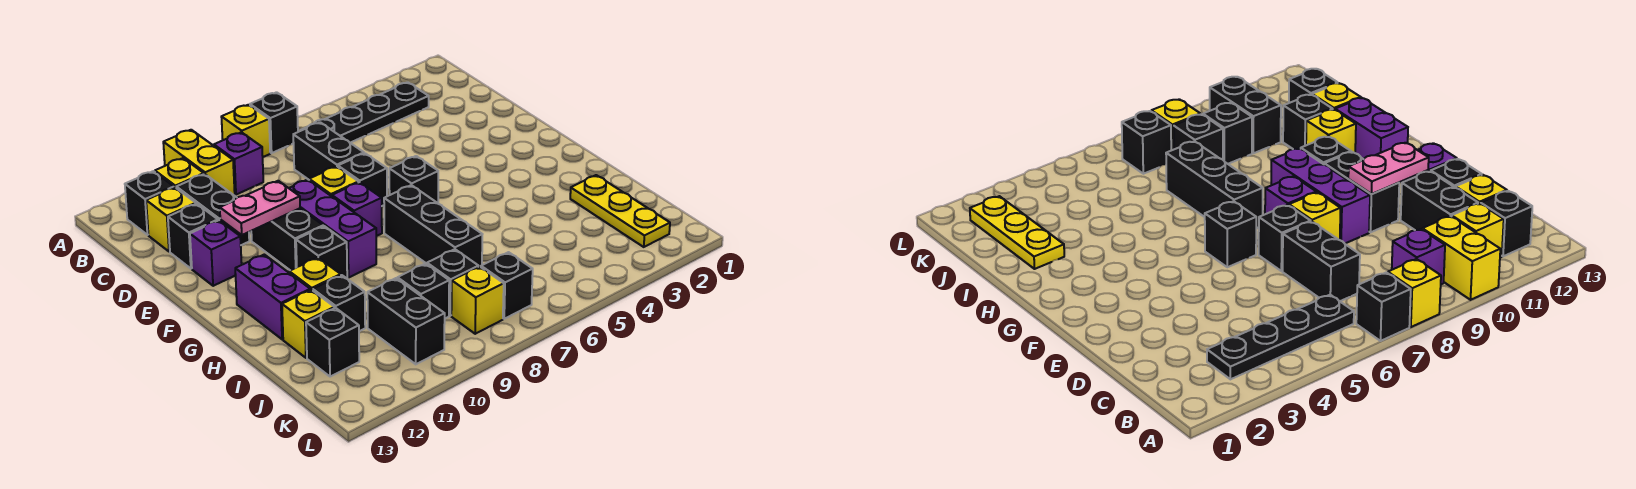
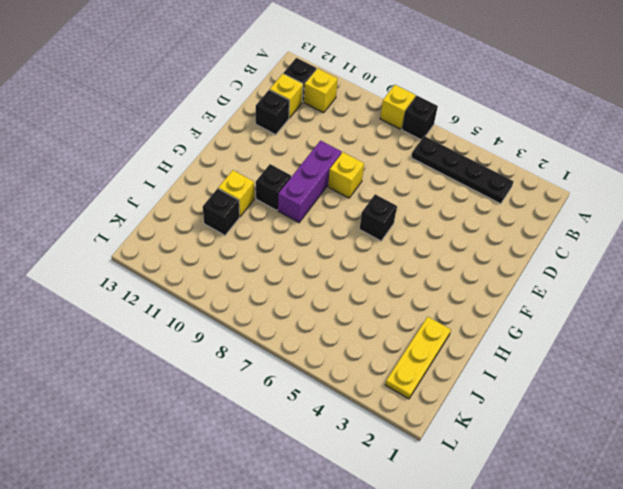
none -> yellow brick A10:B10 level 1
none -> purple brick B9 level 1
none -> black brick C7:D7 level 1
none -> black brick C11:D11 level 1

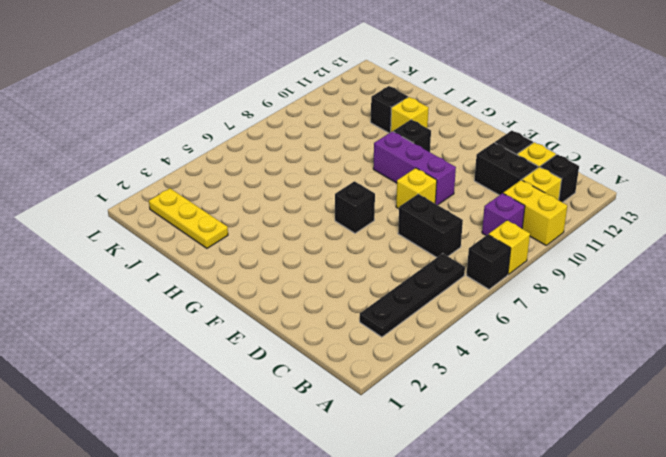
none -> black brick E7 level 1
none -> black brick E10:F10 level 1
none -> purple brick E12 level 1
none -> purple brick F8 level 1

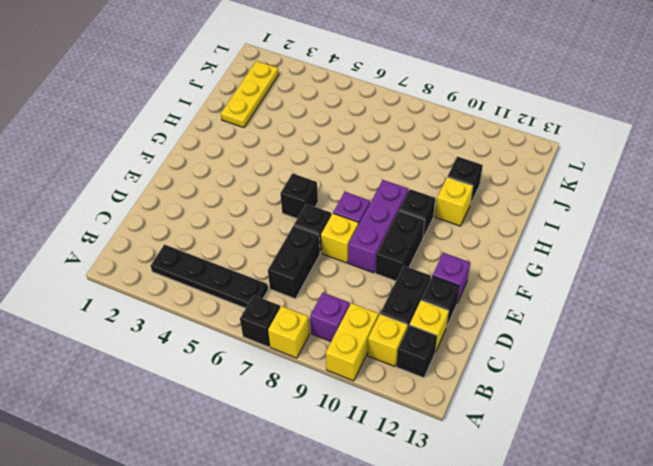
none -> black brick G7:I7 level 1
none -> purple brick G12:H12 level 1
none -> yellow brick I12 level 1
none -> black brick J8 level 1

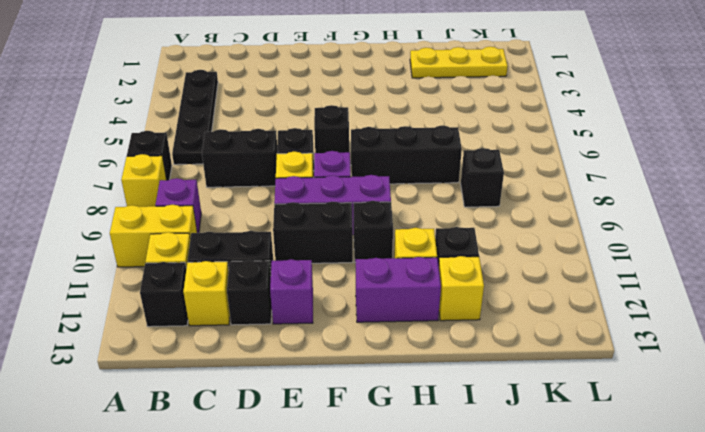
none -> black brick J9 level 1
none -> black brick J10:K10 level 1
none -> black brick J12 level 1
none -> black brick K7 level 1

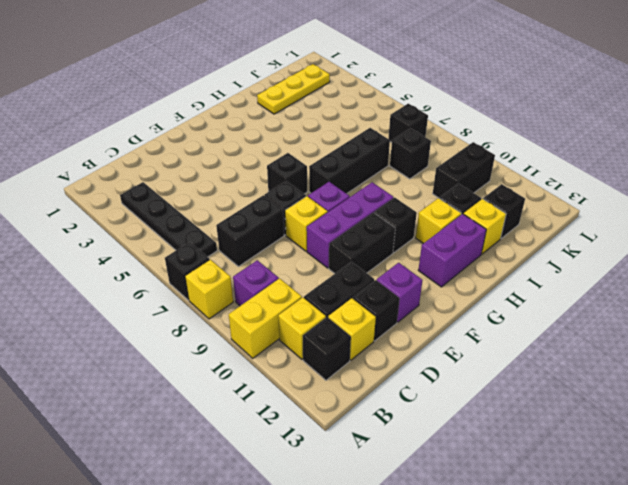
none -> black brick J9 level 1
none -> yellow brick K8 level 1
none -> pink plate E10:E11 level 2

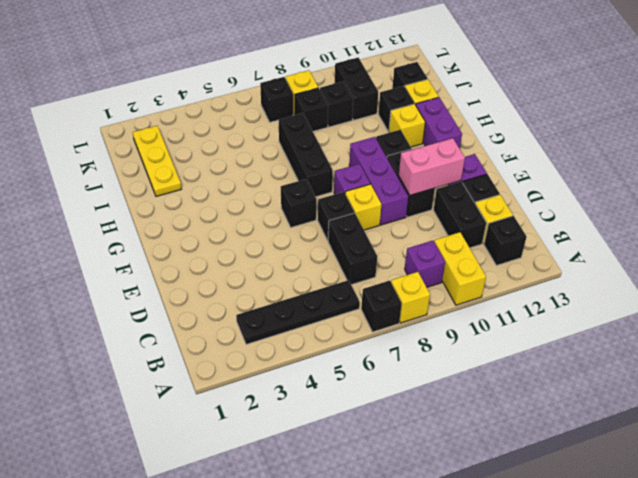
pink brick E10:E11 level 2 -> pink plate E10:E11 level 2
none -> yellow brick B11 level 1

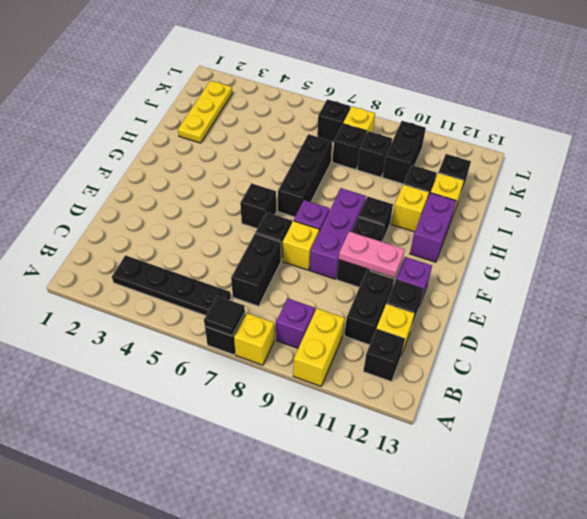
black tile A7 level 2 -> none
none -> yellow brick B11 level 1

